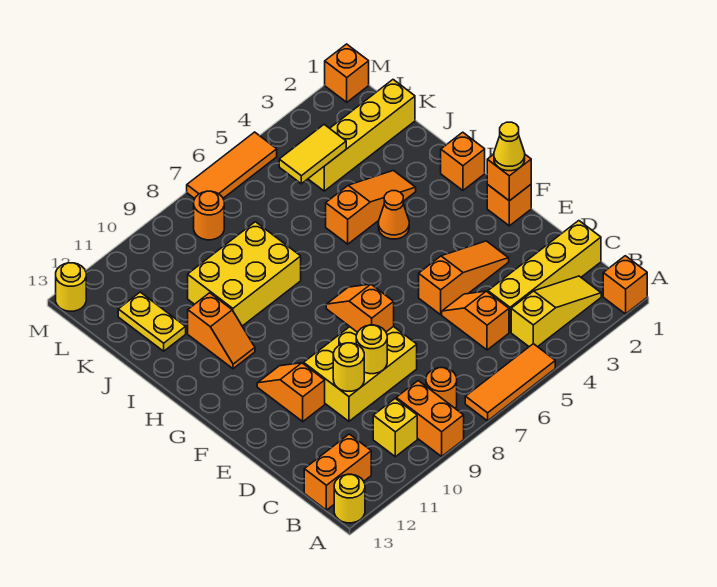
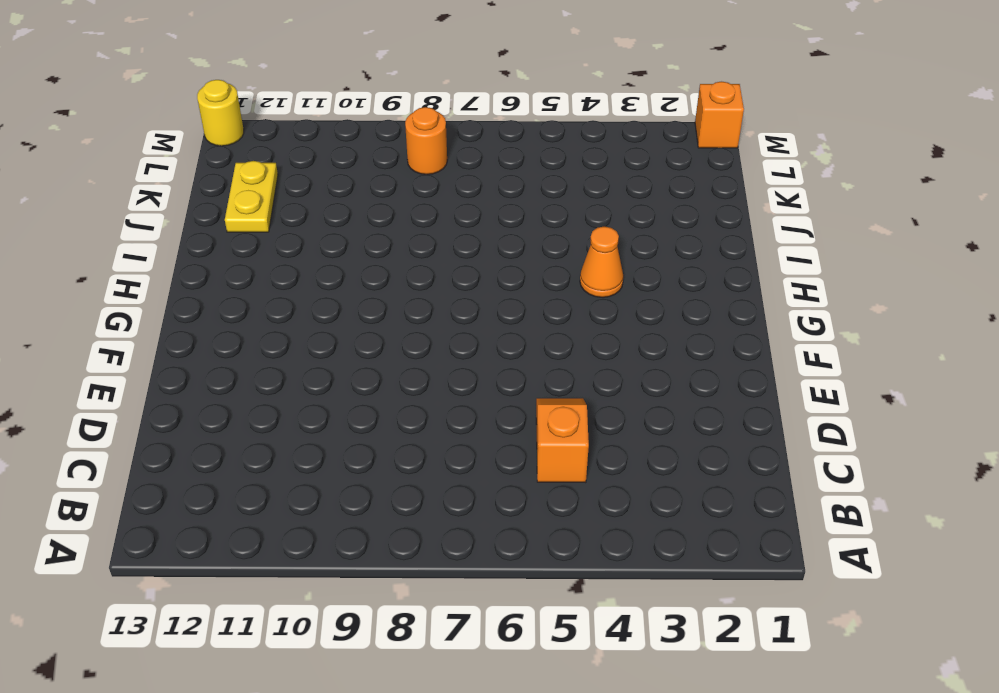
none -> orange brick A1 level 1
none -> orange tile A5:A7 level 1
none -> orange brick A9:B9 level 1
none -> yellow round brick A13 level 1

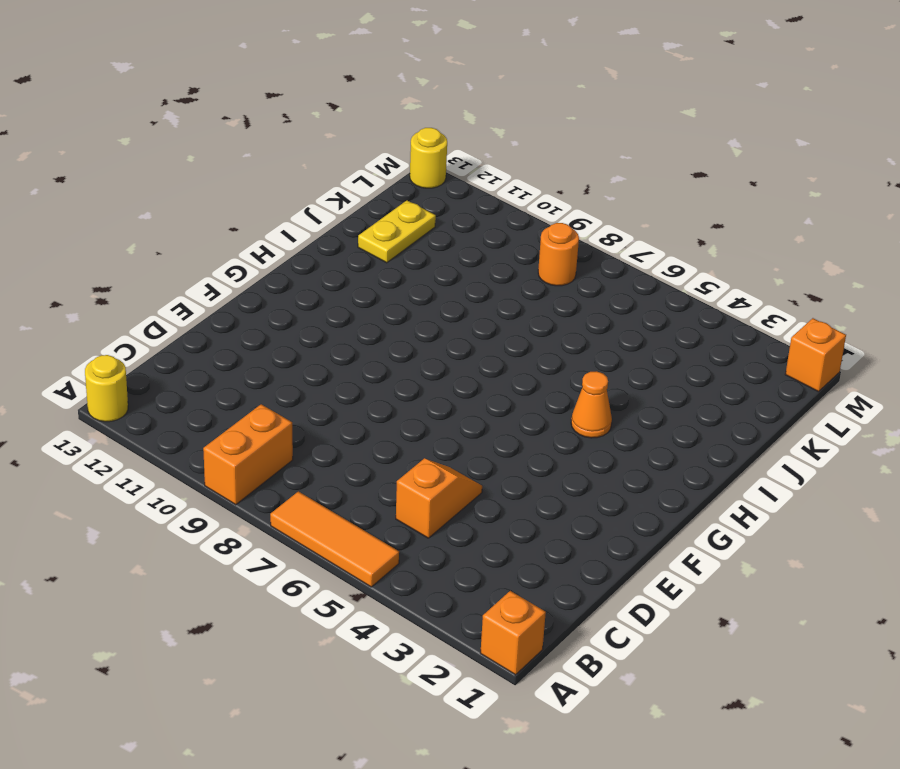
none -> yellow slope B2:B4 level 1 top 4
none -> orange round brick B8 level 1
none -> yellow brick B10 level 1
none -> orange brick B12:B13 level 1

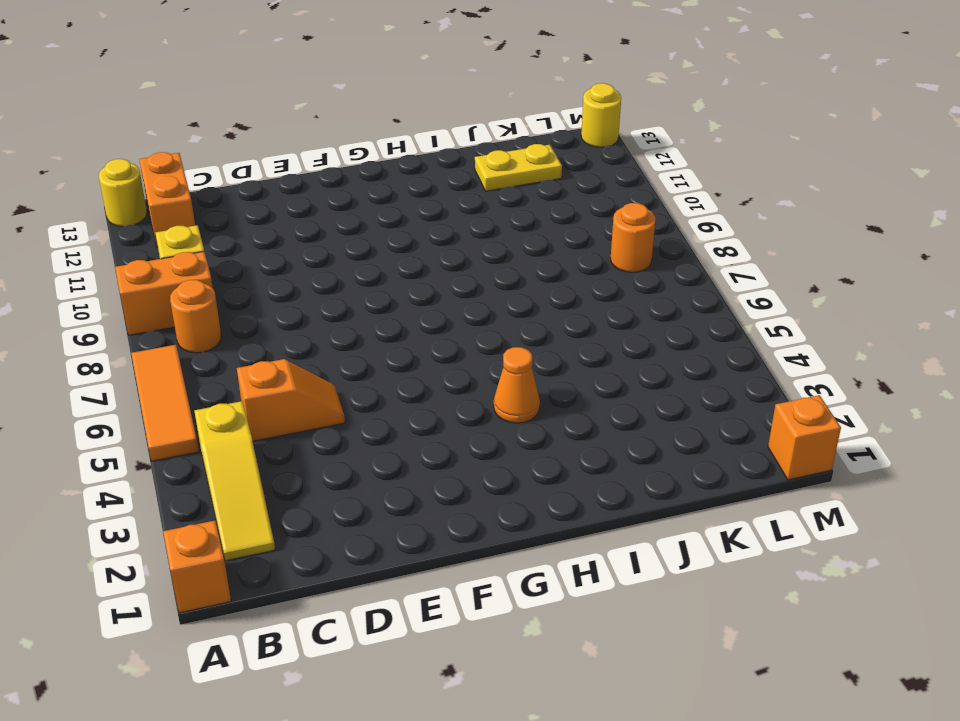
none -> yellow brick C1:C4 level 1
none -> yellow brick D8:E10 level 1
none -> orange slope E3:E5 level 1 top 5
none -> orange slope E11:F11 level 1 top E

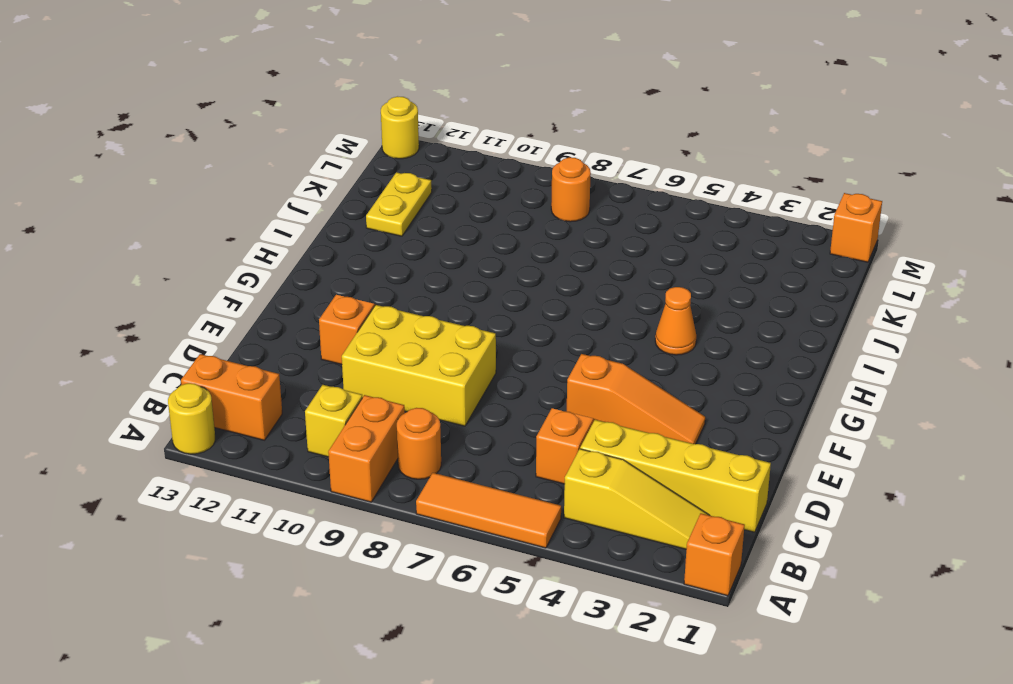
none -> orange brick F1 level 1
none -> orange brick H1 level 1
none -> orange slope H11:I11 level 1 top I
none -> orange slope I3:I5 level 1 top 5

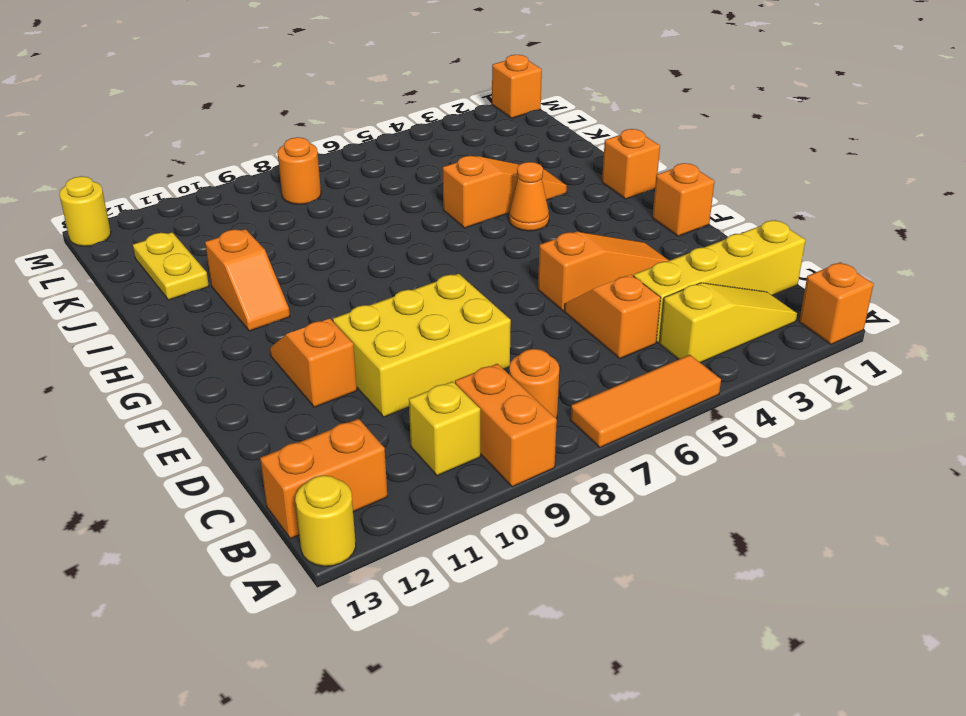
none -> yellow brick I8:J10 level 1
none -> yellow brick K1:K4 level 1
none -> orange tile M5:M7 level 1
none -> yellow round brick D9 level 2

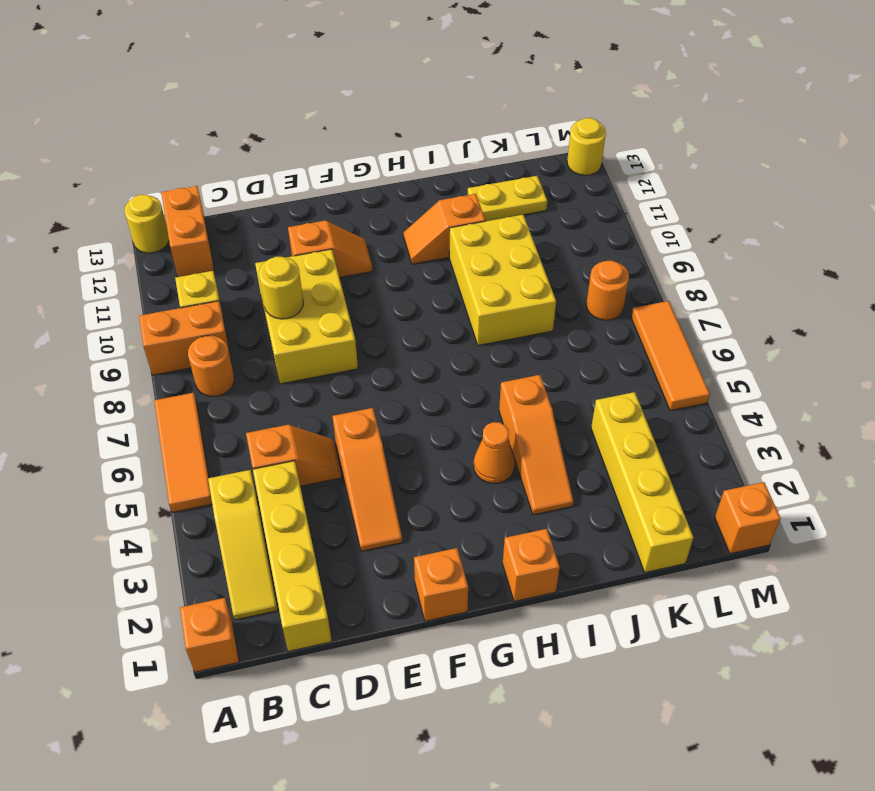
none -> yellow round brick D10 level 2
none -> orange slope E8:F8 level 2 top E
none -> orange brick F1 level 2
none -> yellow tile K4:K5 level 2

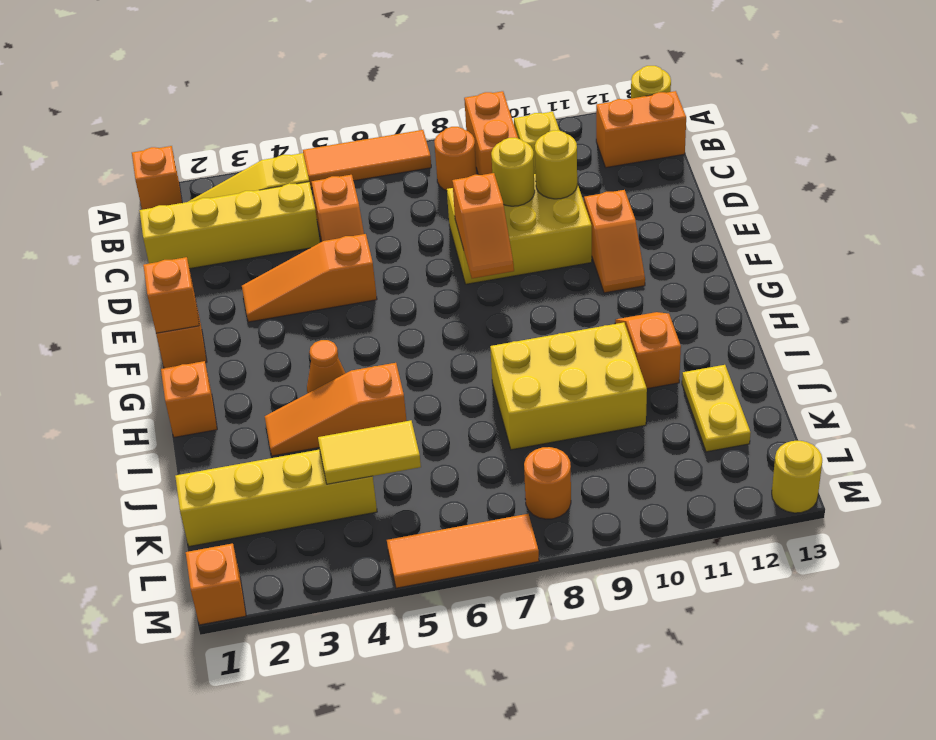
none -> yellow cone F1 level 3

